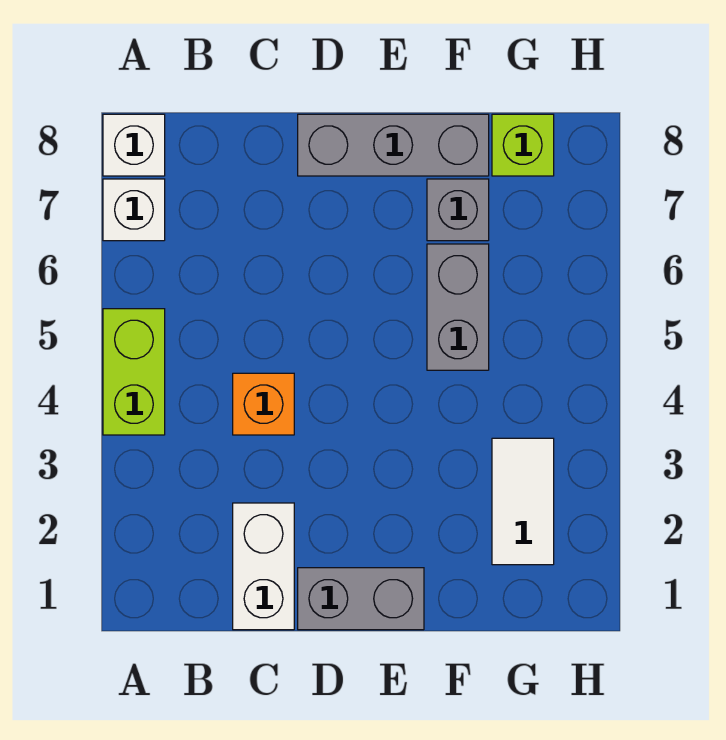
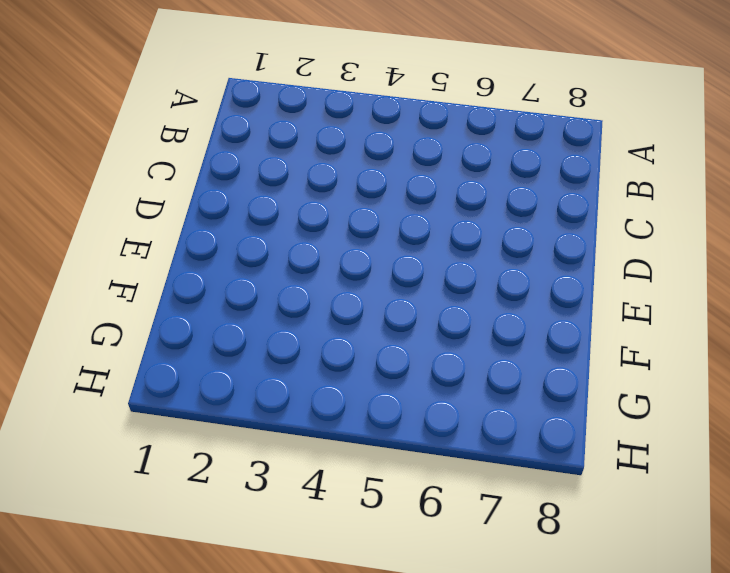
none -> lime brick A4:A5 level 1
none -> white brick A7 level 1

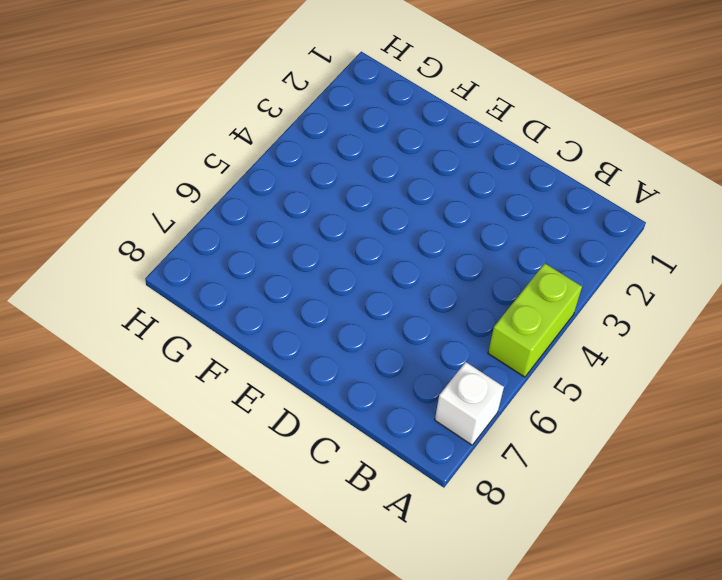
none -> white brick A8 level 1
none -> white brick C1:C2 level 1

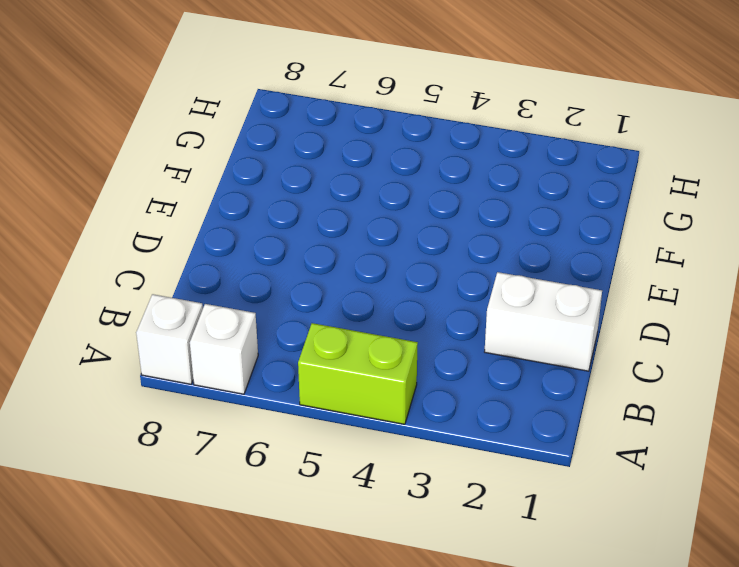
none -> orange brick C4 level 1
none -> grey brick D1:E1 level 1

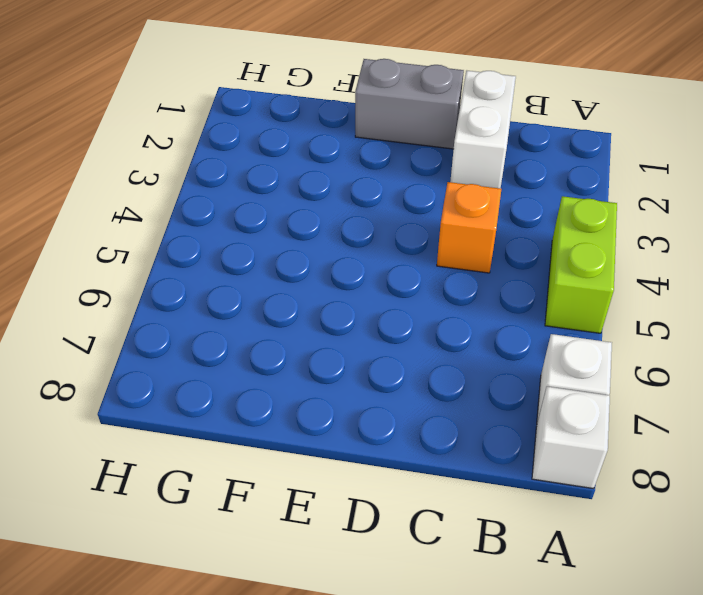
none -> grey brick D8:F8 level 1
none -> grey brick F5:F6 level 1

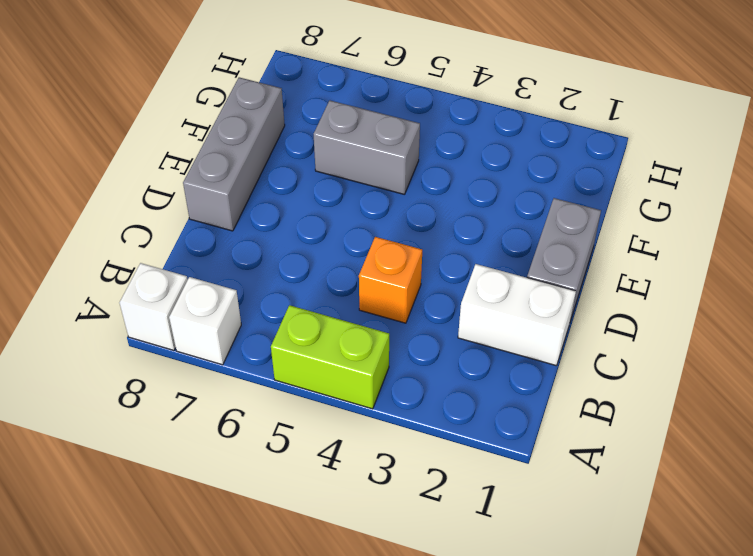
none -> grey brick F7 level 1
none -> white tile G2:G3 level 1

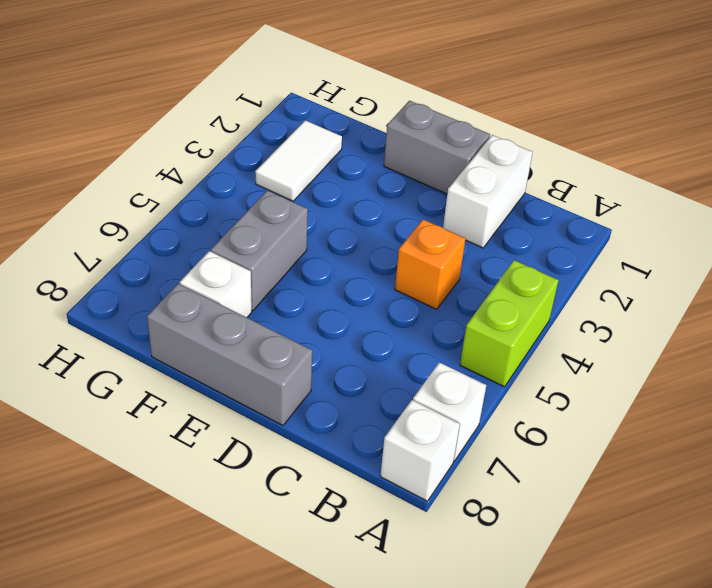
white brick F7 level 1 -> grey brick F7 level 1
none -> lime brick G8 level 1

